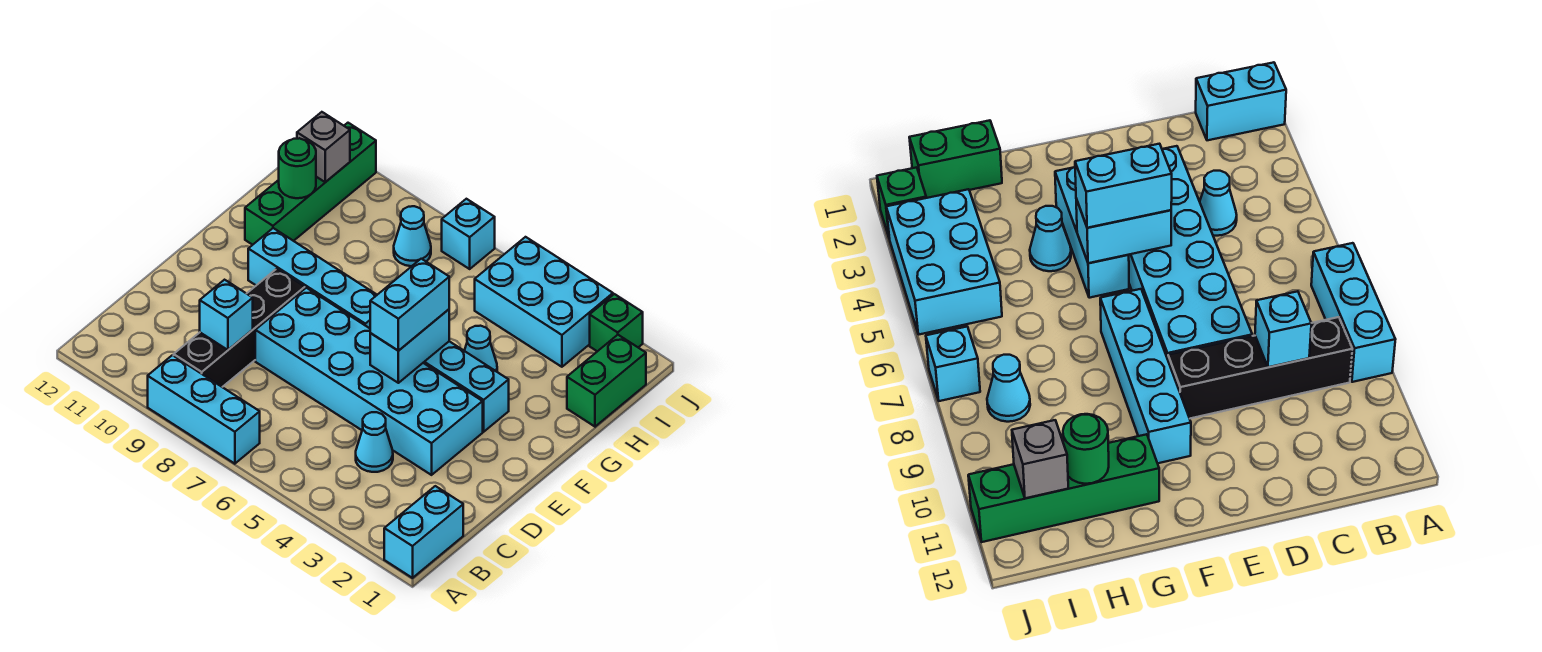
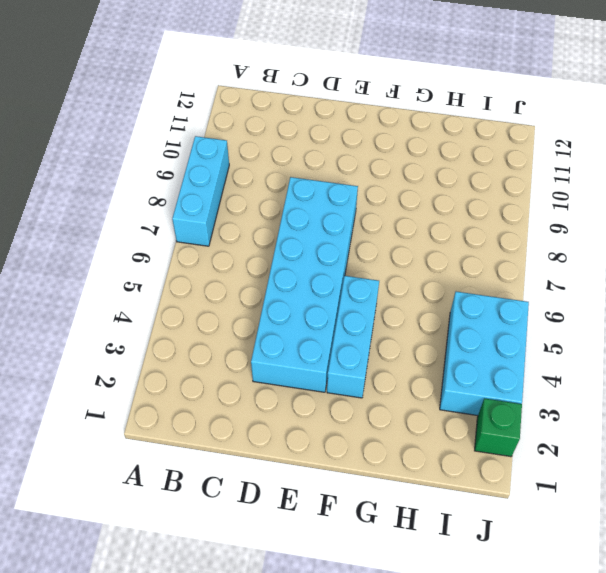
none -> cyan brick A1:B1 level 1
none -> black brick B9:E9 level 1
none -> cyan cone C4 level 1

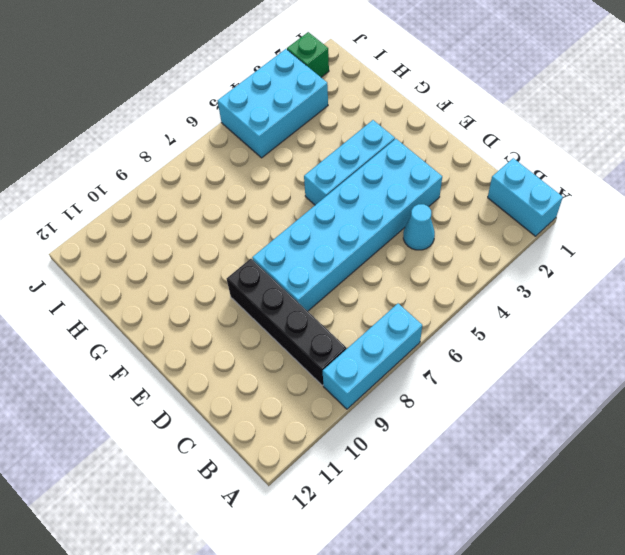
none -> cyan brick F7:F10 level 1
none -> cyan cone G4 level 1
none -> green brick G11:J11 level 1

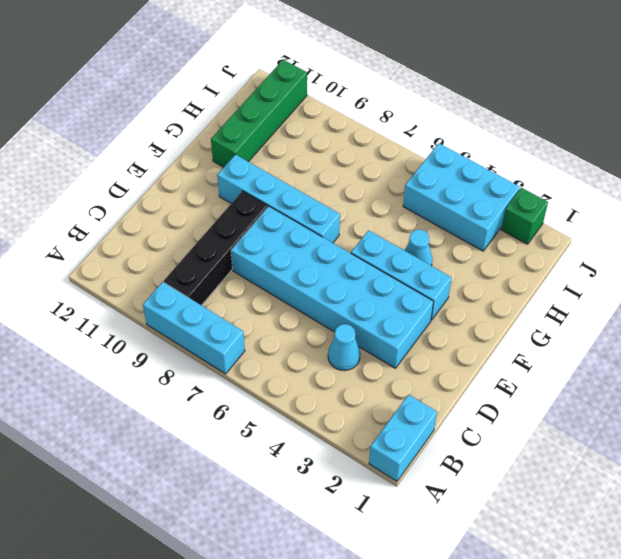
none -> green brick H1:I1 level 1
none -> cyan cone I8 level 1
none -> cyan brick J7 level 1

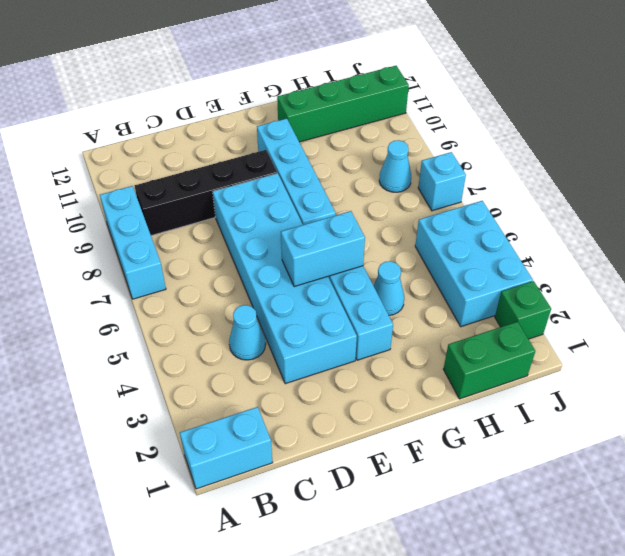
none -> cyan brick C9 level 2
none -> green round brick H11 level 2
none -> grey brick I11 level 2

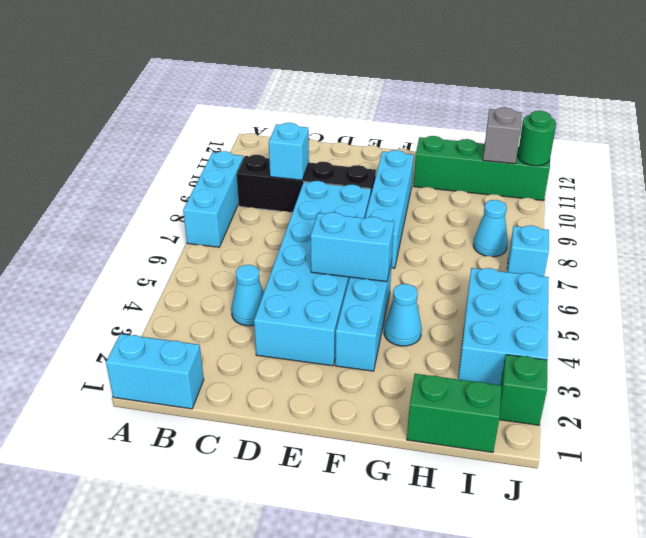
green round brick J11 level 2 -> green round brick H11 level 2
none -> cyan brick E5:F5 level 3

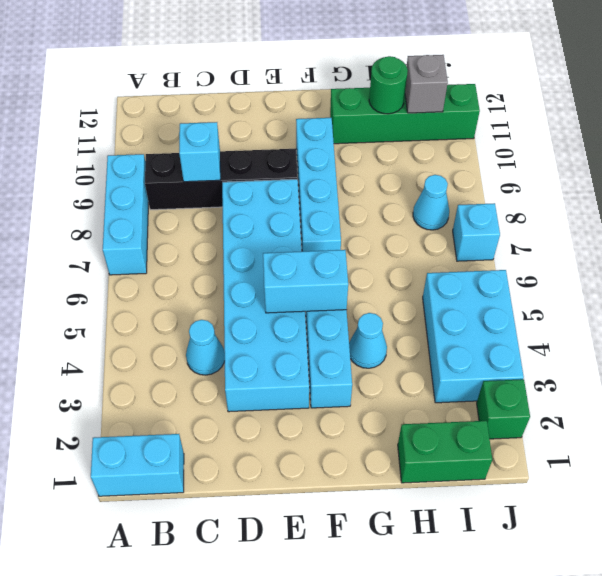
none -> cyan brick E5:F5 level 3

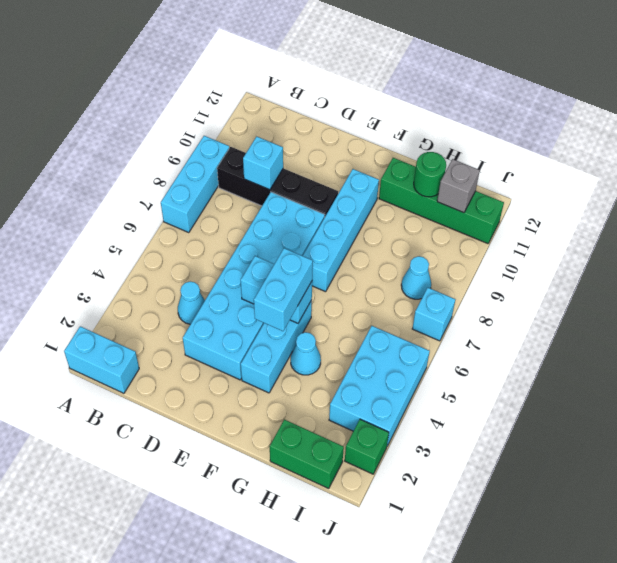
cyan brick F4:F5 level 3 -> cyan brick E5:F5 level 3

